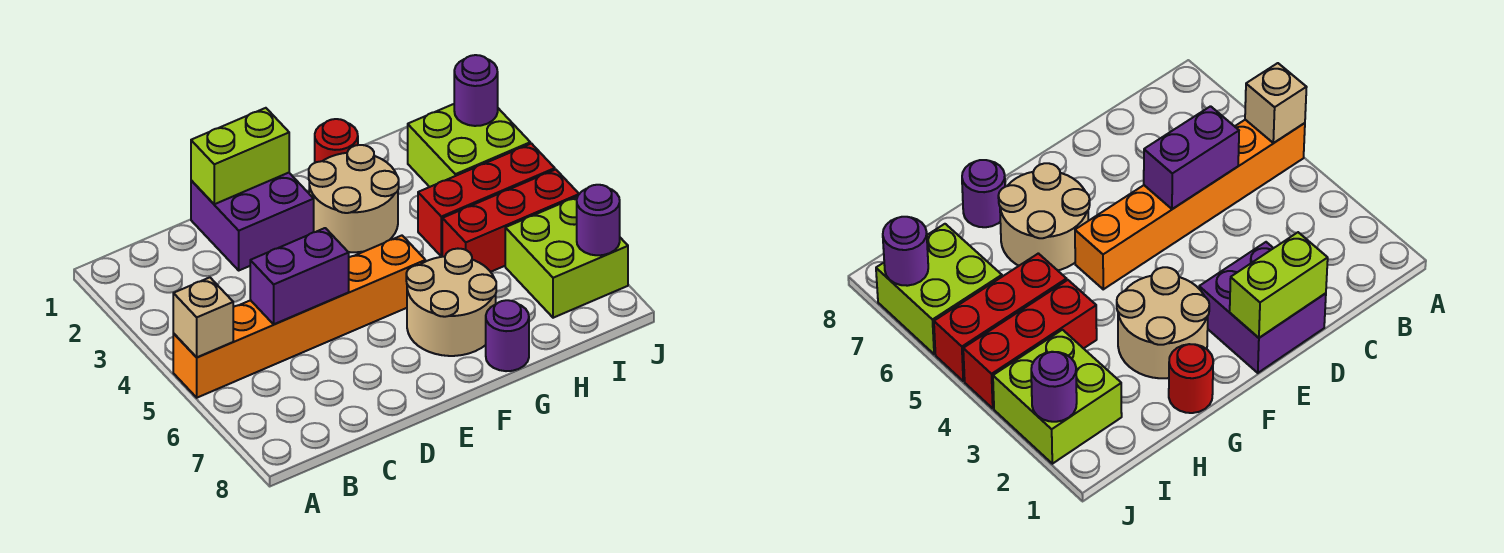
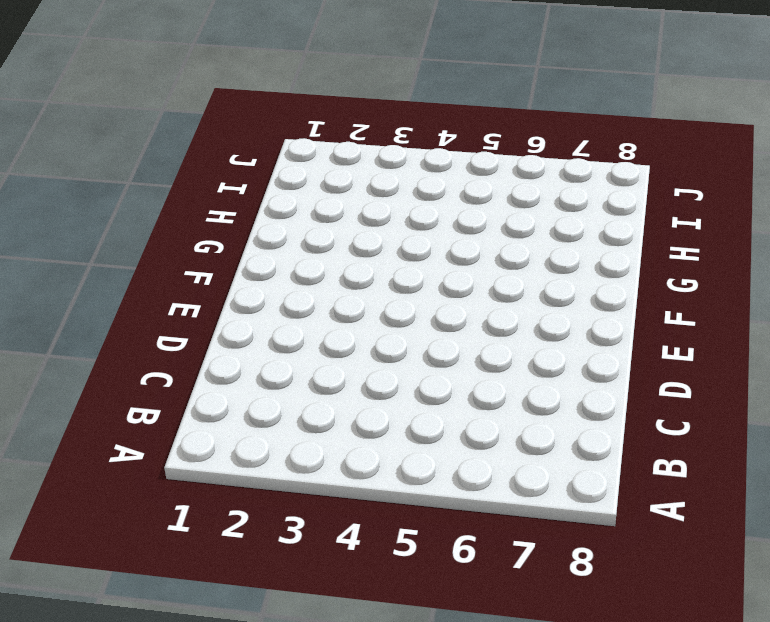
none -> orange brick A5:F5 level 1
none -> purple brick D1:E2 level 1
none -> tan round brick F2:G3 level 1

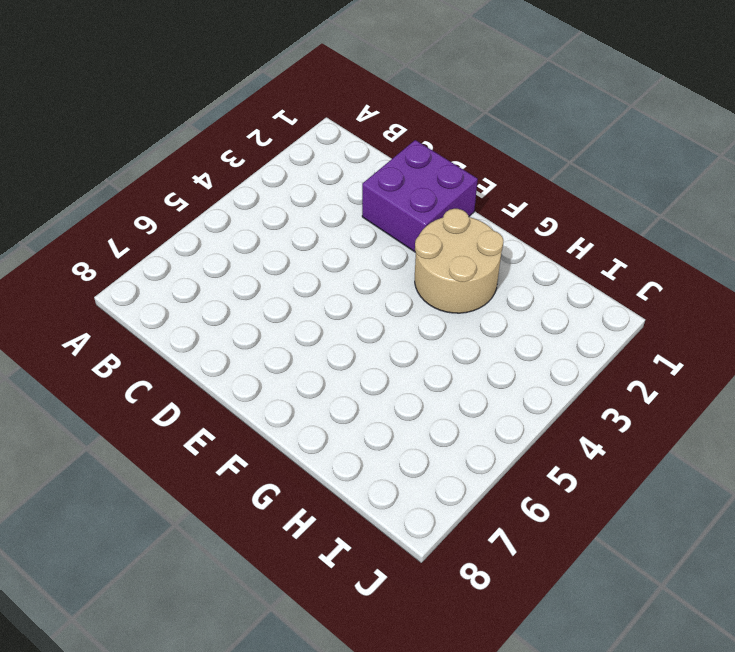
none -> orange brick A5:F5 level 1
none -> tan round brick F6:G7 level 1
none -> red round brick G1 level 1

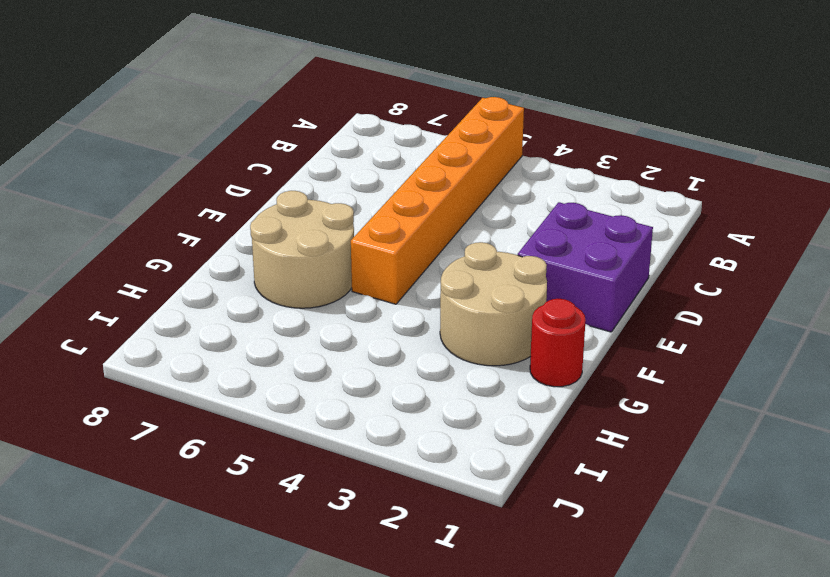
none -> purple round brick G8 level 1
none -> red brick H4:J4 level 1
none -> red brick H5:J5 level 1

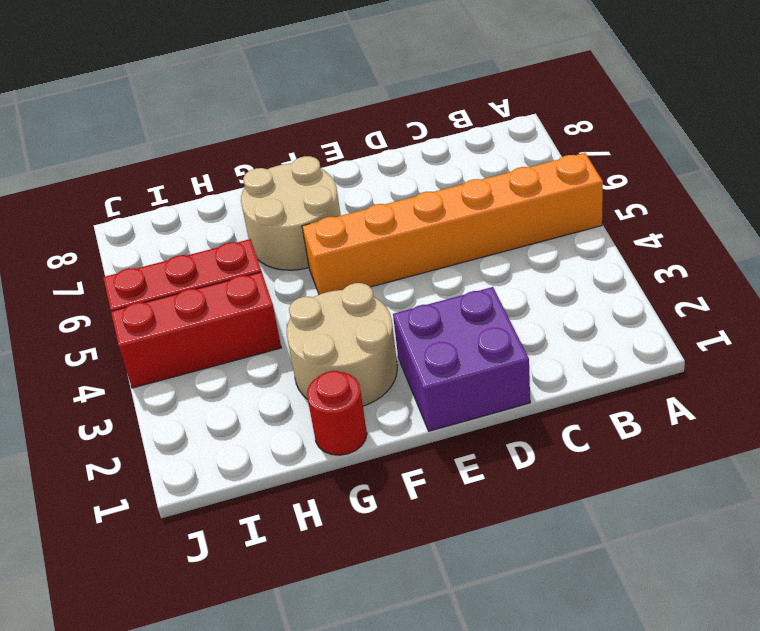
none -> purple round brick G8 level 1
none -> lime brick I2:J3 level 1
none -> lime brick I6:J7 level 1

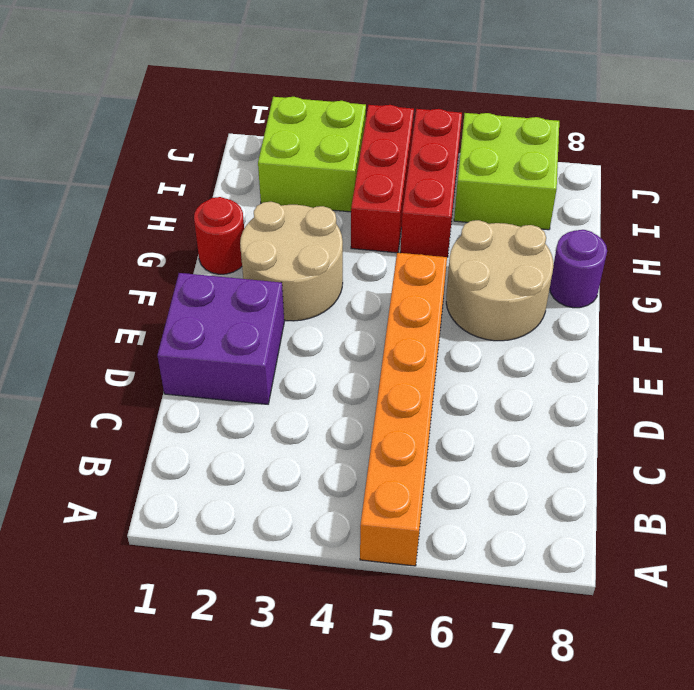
none -> tan brick A5 level 2
none -> purple brick C5:D5 level 2
none -> lime brick D1:E1 level 2

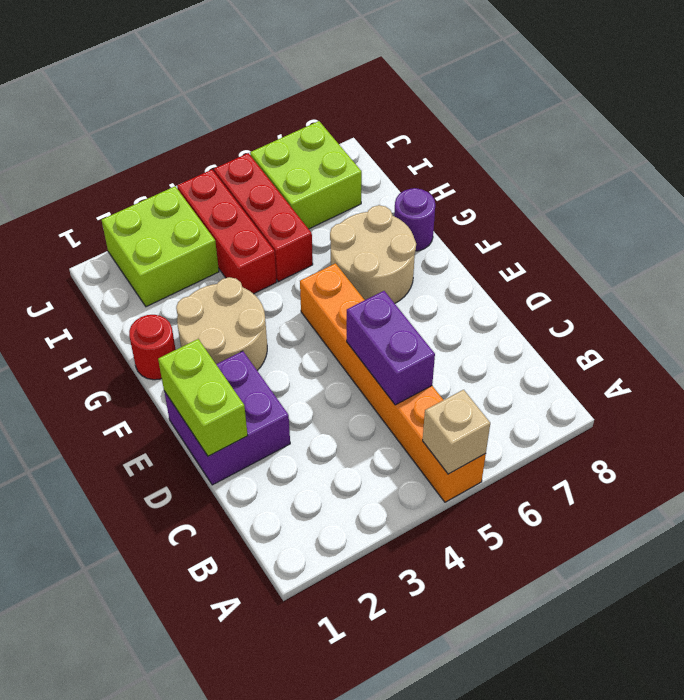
none -> purple round brick J2 level 2
none -> purple round brick J7 level 2

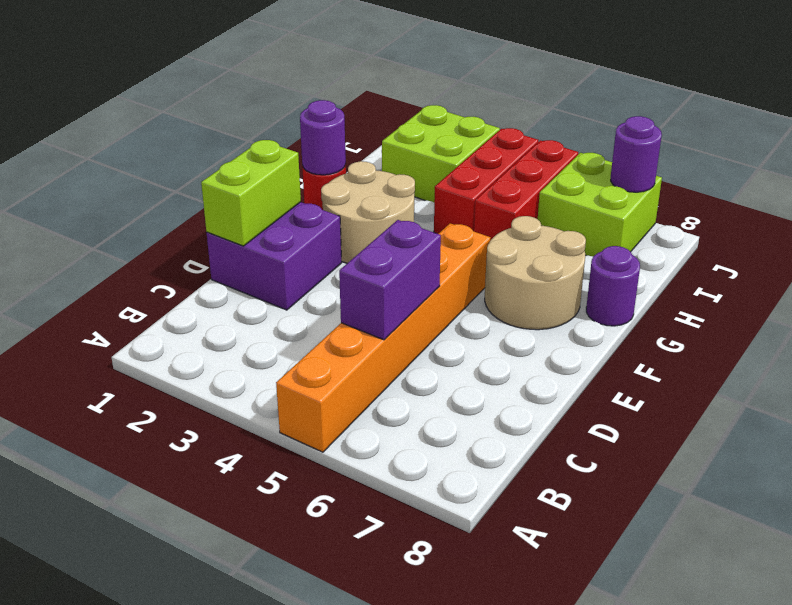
purple round brick G1 level 2 -> purple round brick J2 level 2
none -> tan brick A5 level 2

